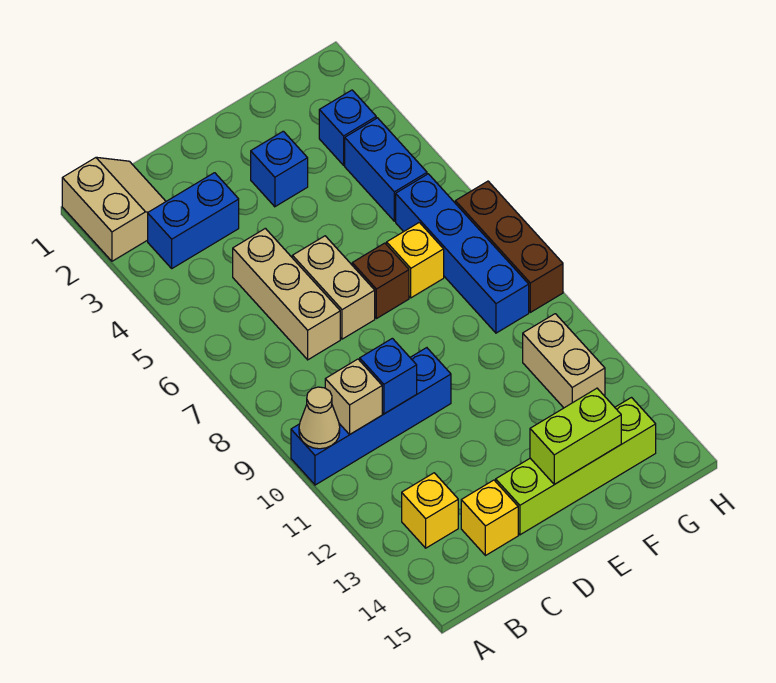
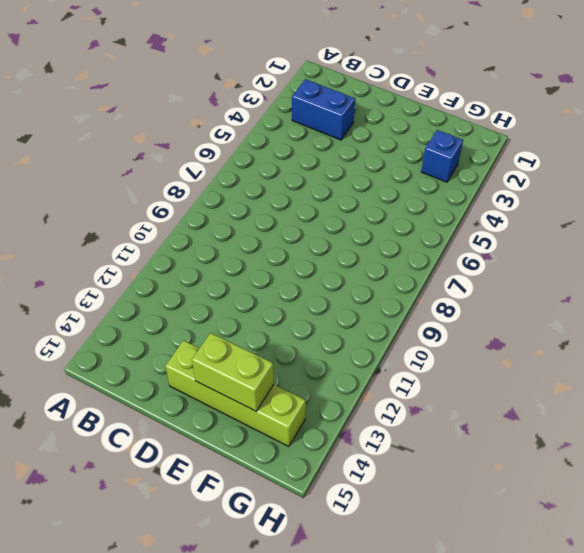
none -> tan slope A1:B2 level 1 top A
none -> blue brick A10:D10 level 1
none -> yellow brick B13 level 1

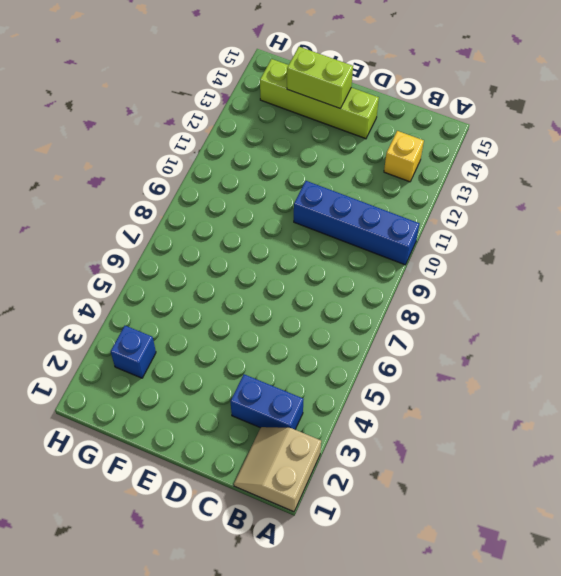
none -> tan brick C5:C7 level 1
none -> yellow brick C14 level 1
none -> tan brick D6:D7 level 1

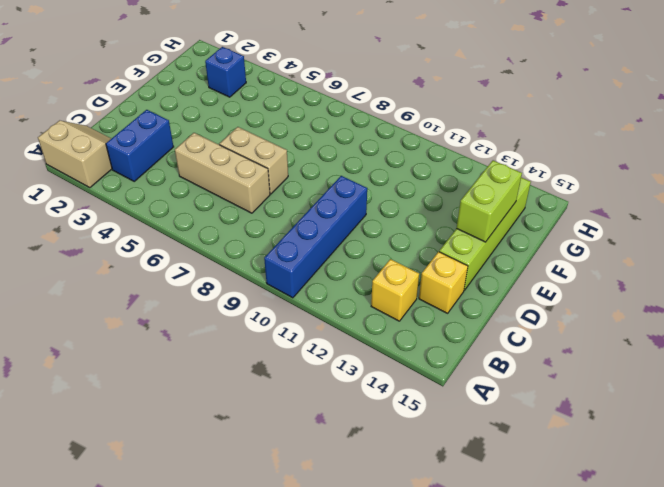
none -> blue brick E3 level 1
none -> brown brick E7 level 1
none -> yellow brick F7 level 1

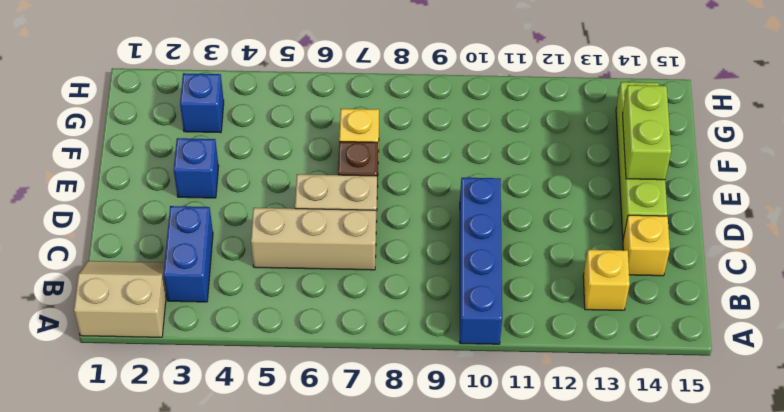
none -> blue brick G4:G5 level 1
none -> blue brick G6:G9 level 1
none -> tan brick G11:G12 level 1

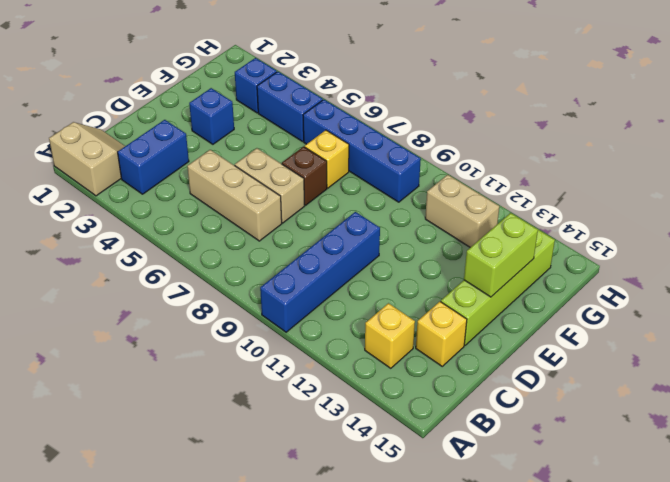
none -> brown brick H7:H9 level 1
none -> tan cone A10 level 2
none -> tan brick B10 level 2

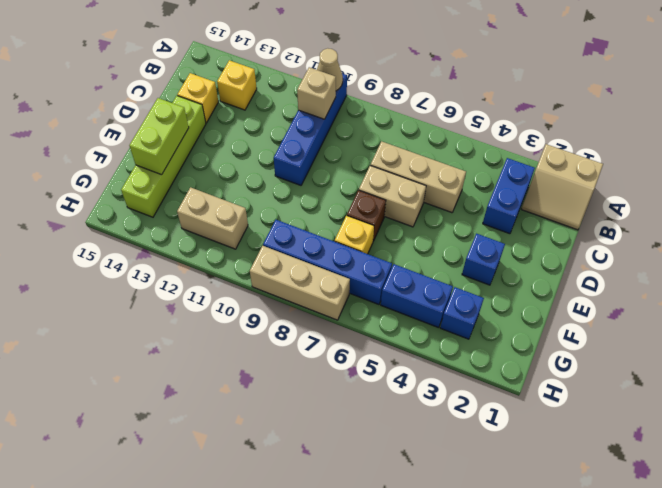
tan brick H7:H9 level 1 -> brown brick H7:H9 level 1
none -> blue brick C10 level 2

